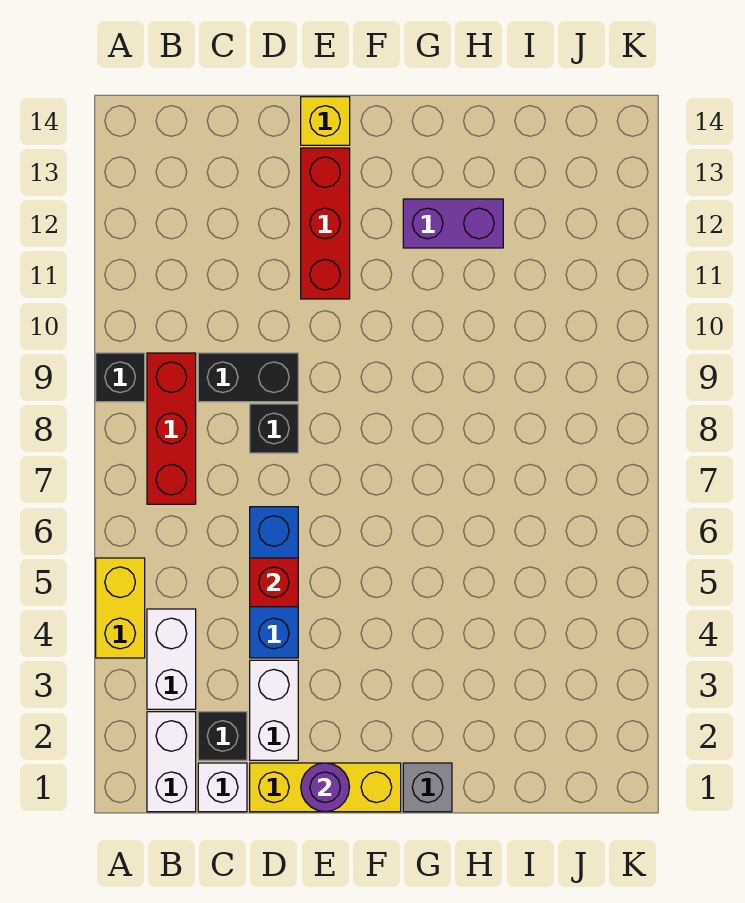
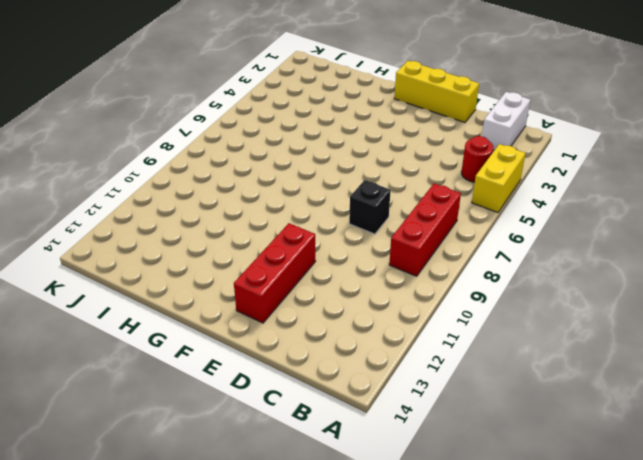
red round brick B4 level 1 -> white brick B3:B4 level 1
none -> black brick A9 level 1
none -> white brick C1 level 1
none -> black brick C2 level 1

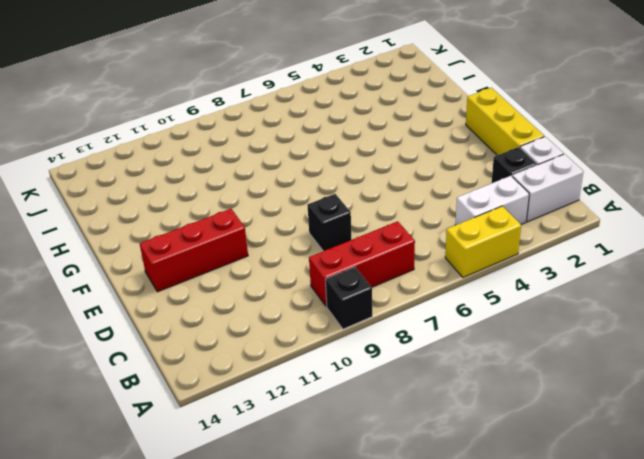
none -> black brick C9:D9 level 1
none -> white brick D2:D3 level 1
none -> blue brick D4:D6 level 1

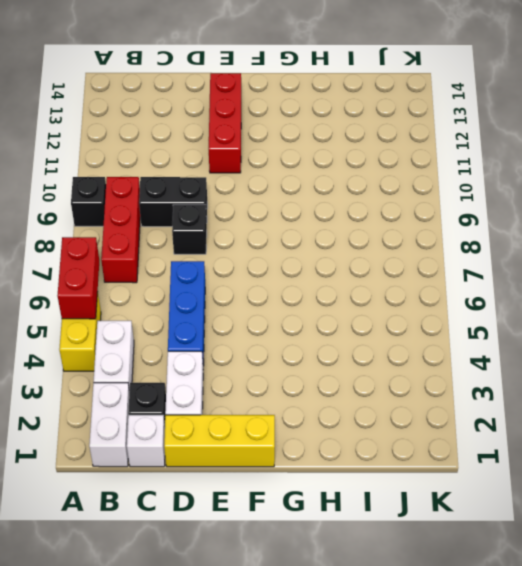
red brick A5:A6 level 2 -> none
none -> yellow brick E14 level 1
none -> grey brick G1 level 1
none -> purple brick G12:H12 level 1

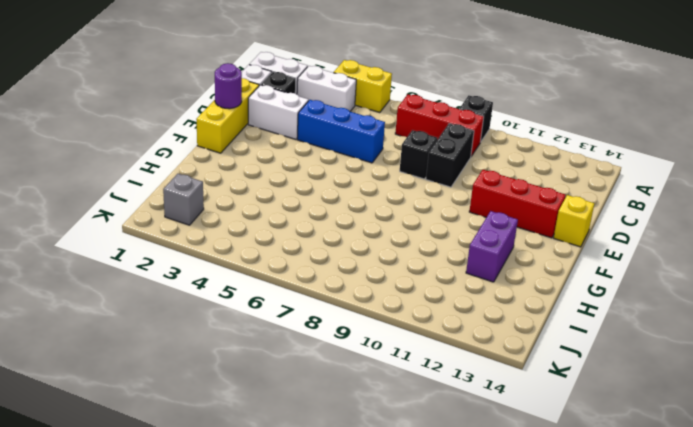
grey brick J2 level 1 -> grey brick G1 level 1
none -> red brick D5 level 2

